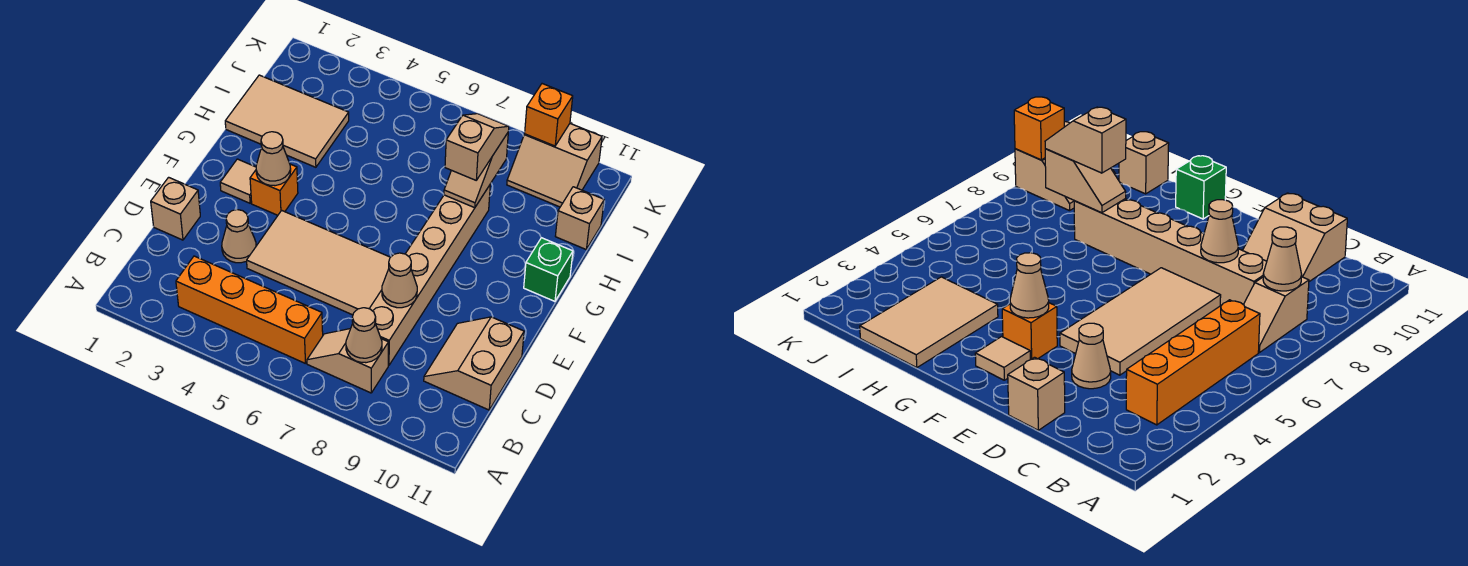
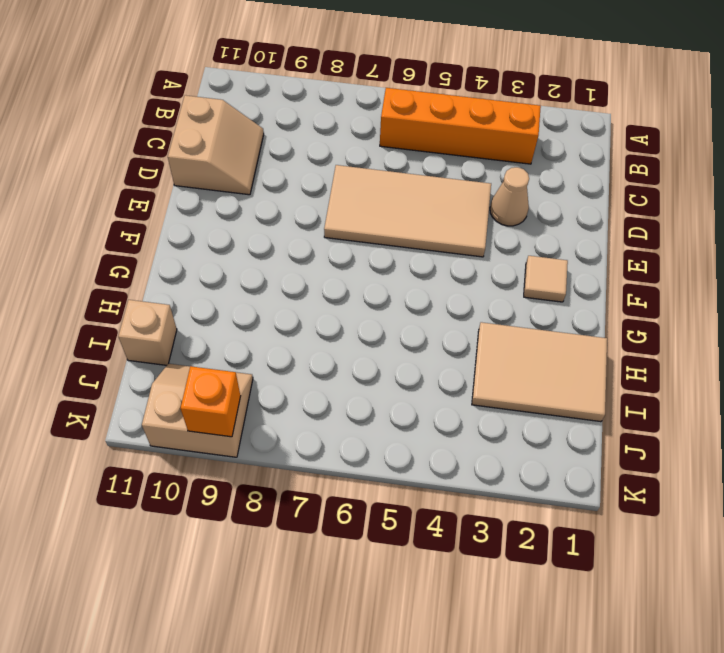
none -> tan slope B7:B8 level 1 top 8
none -> tan brick C8:H8 level 1
none -> tan brick D1 level 1

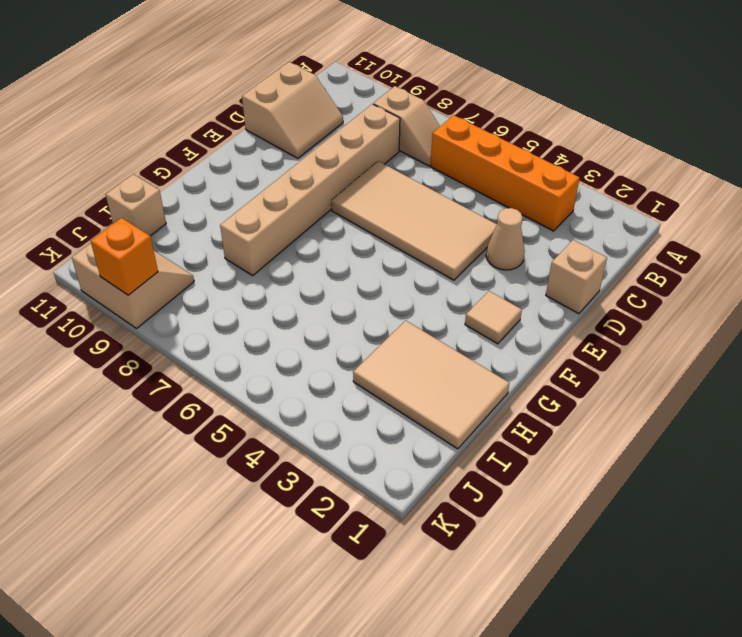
none -> orange brick F3 level 1
none -> green brick G11 level 1
none -> tan cone B8 level 2

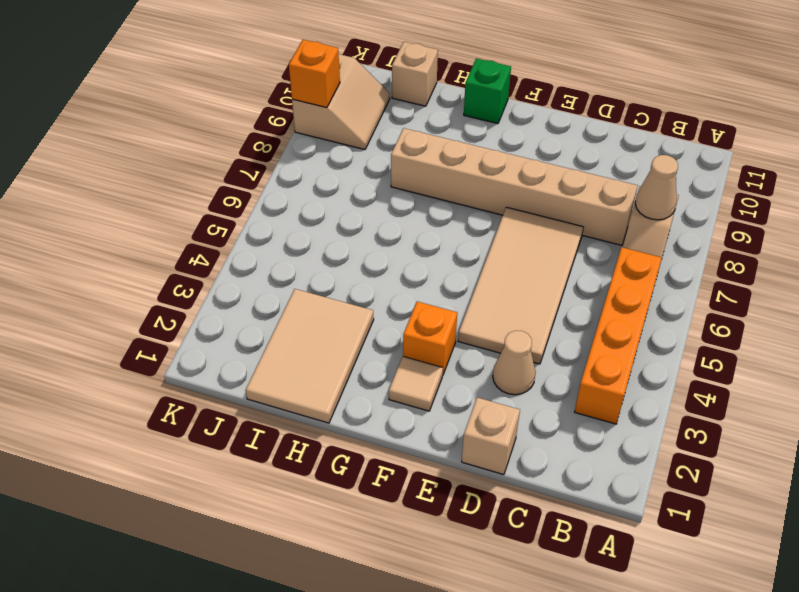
none -> tan slope C10:D11 level 1 top 11
none -> tan cone D8 level 2
none -> tan cone F3 level 2

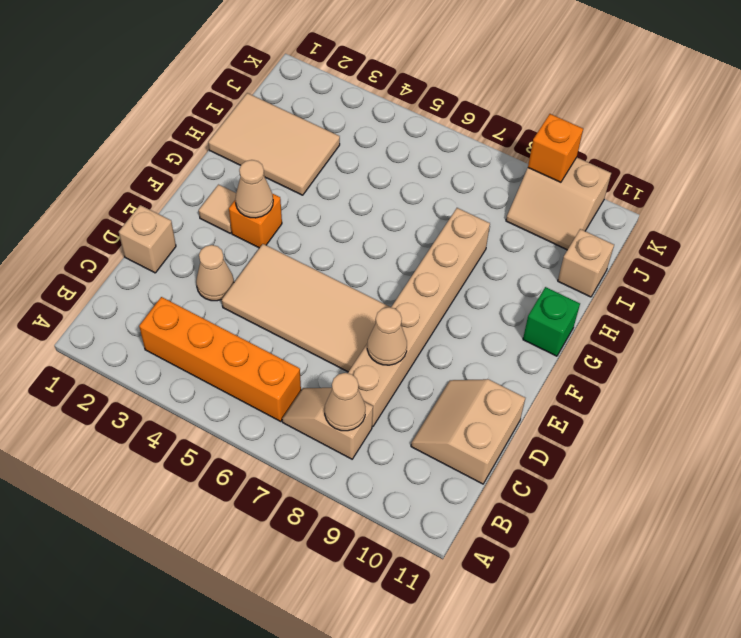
none -> tan slope H8:I8 level 2 top I
none -> tan slope H8:I8 level 3 top H

